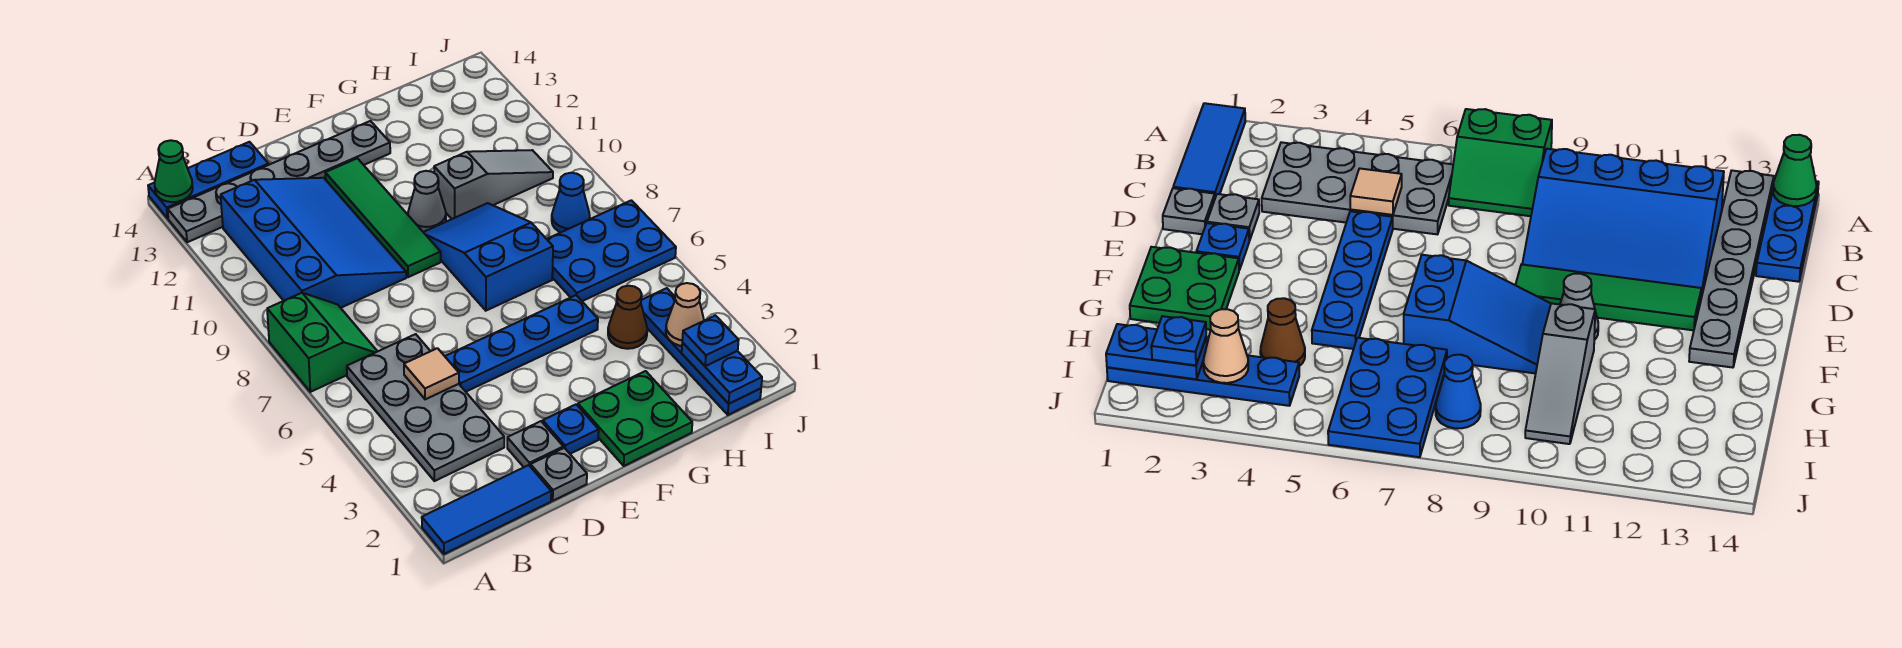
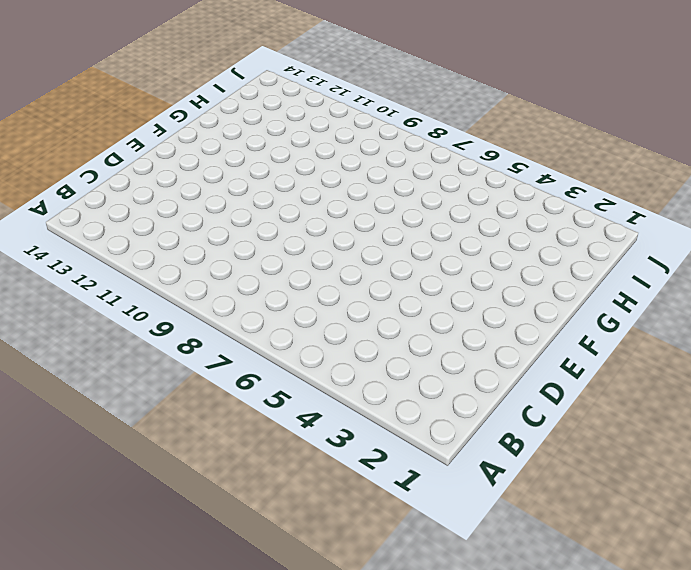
none -> blue tile A1:C1 level 1
none -> green slope A7:B8 level 1 top A
none -> grey plate A13:F13 level 1

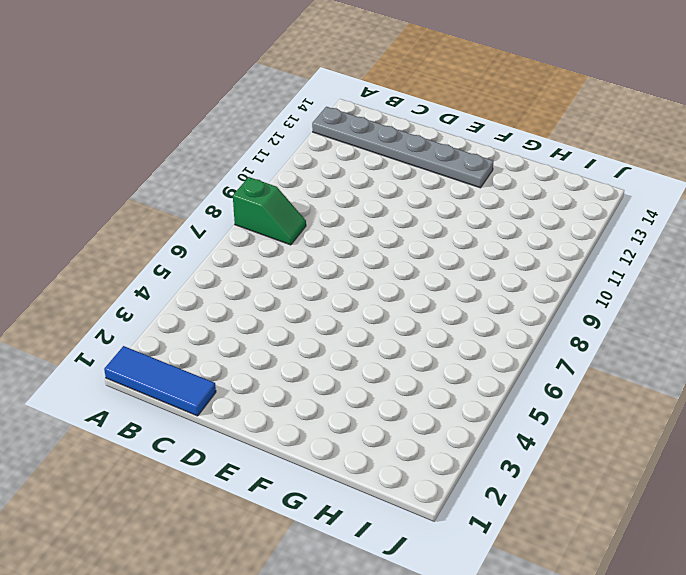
green slope A8:B8 level 1 top A -> green slope A7:B8 level 1 top A
none -> blue plate A14:C14 level 1
none -> grey plate B3:C6 level 1
none -> blue slope B9:D12 level 1 top B

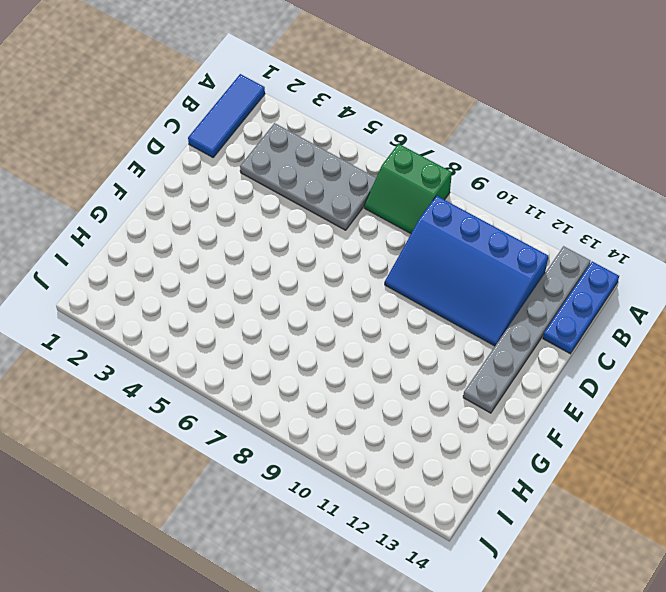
none -> grey plate D1 level 1
none -> grey plate D2 level 1
none -> blue plate D5:G5 level 1

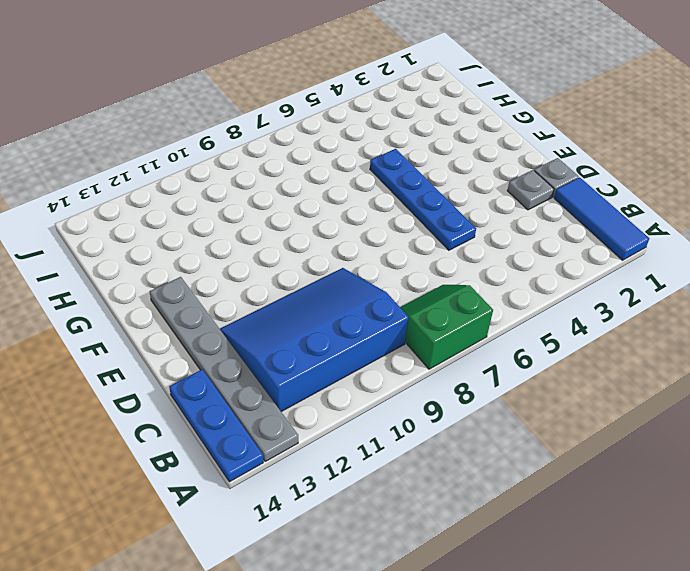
none -> grey plate B3:C6 level 1
none -> blue plate E2 level 1
none -> green tile E9:E12 level 1

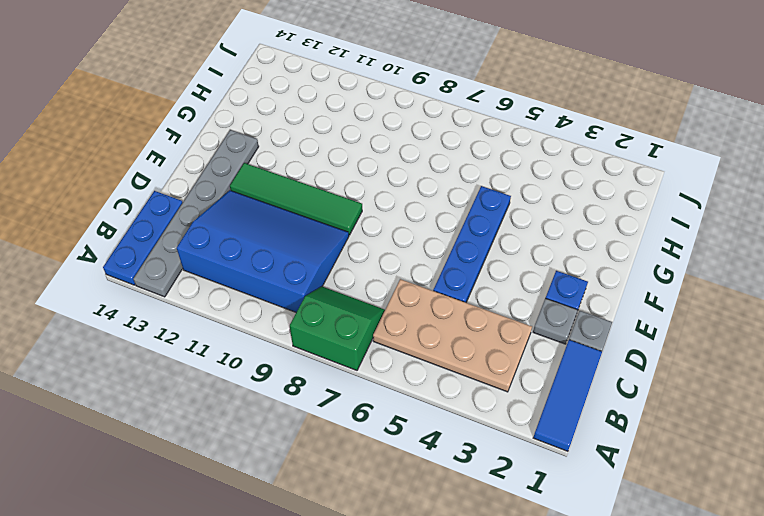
tan plate B3:C6 level 1 -> grey plate B3:C6 level 1
none -> green plate F1:G2 level 1
none -> blue slope F7:G9 level 1 top 7
none -> grey cone F10 level 1

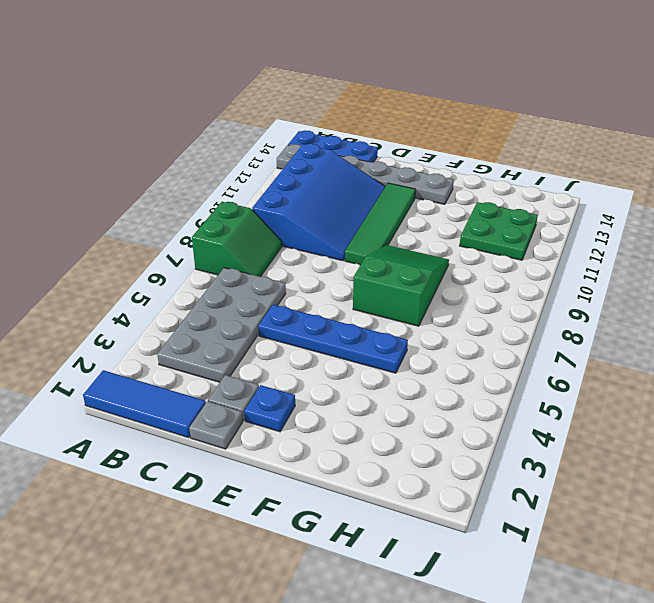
green slope F7:G9 level 1 top 7 -> blue slope F7:G9 level 1 top 7
green plate H11:I12 level 1 -> green plate F1:G2 level 1
none -> grey cone F10 level 1
none -> grey slope G10:I10 level 1 top G
none -> brown cone H4 level 1

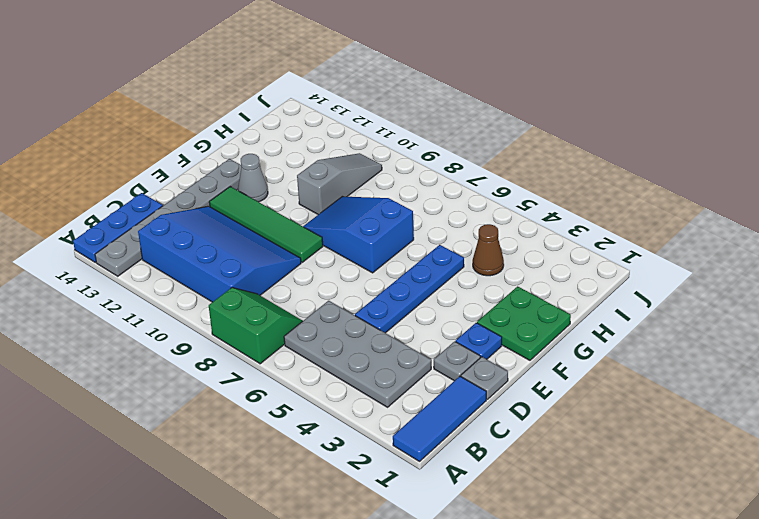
grey cone F12 level 1 -> grey cone F10 level 1
none -> blue plate H6:J7 level 1
none -> blue plate I1:I4 level 1
none -> blue cone I8 level 1

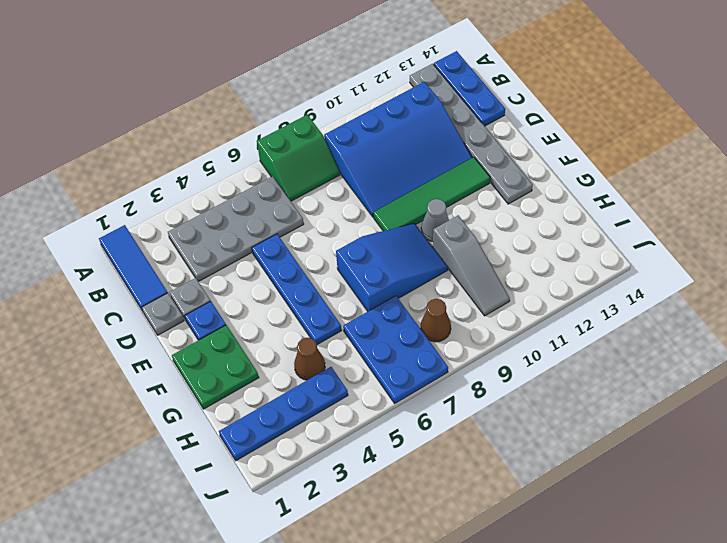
brown cone I8 level 1 -> blue cone I8 level 1
none -> green cone A14 level 2
none -> tan tile C5 level 2
none -> blue plate I1:I2 level 2

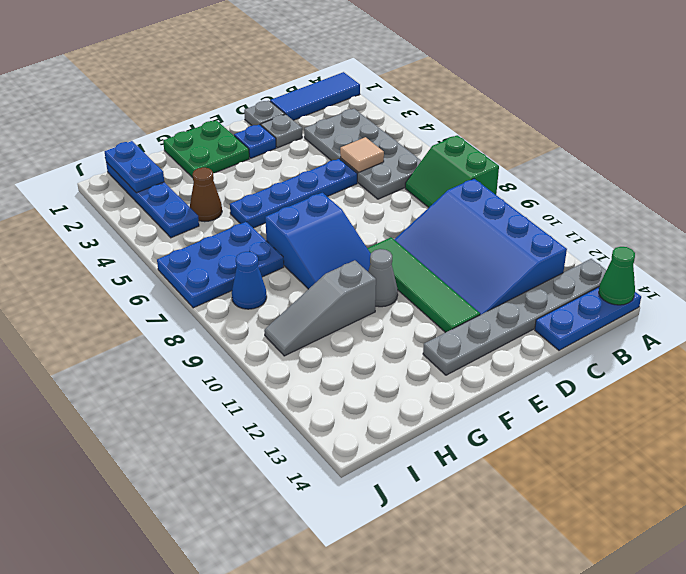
none -> tan cone I3 level 2
none -> blue plate I2 level 3

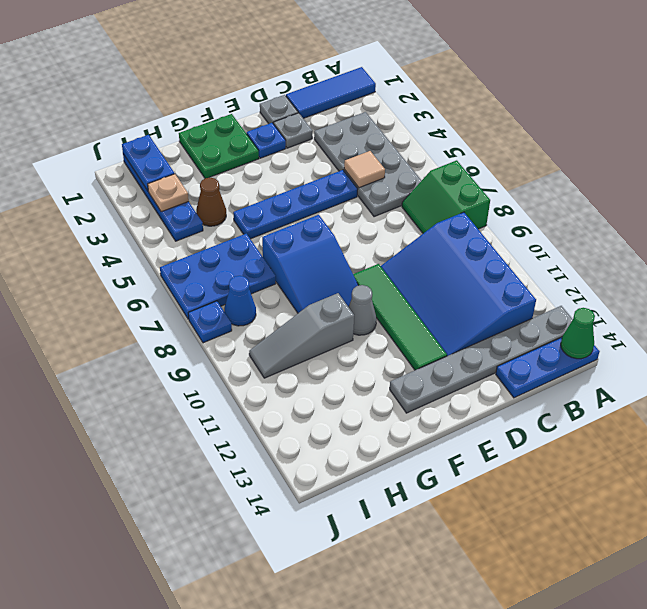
tan plate I3 level 2 -> tan cone I3 level 2
blue plate J8 level 1 -> blue plate I2 level 3

